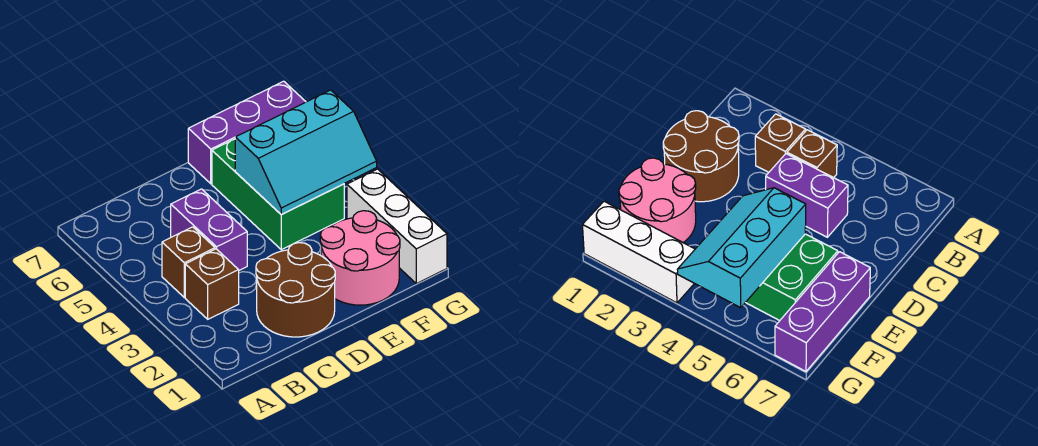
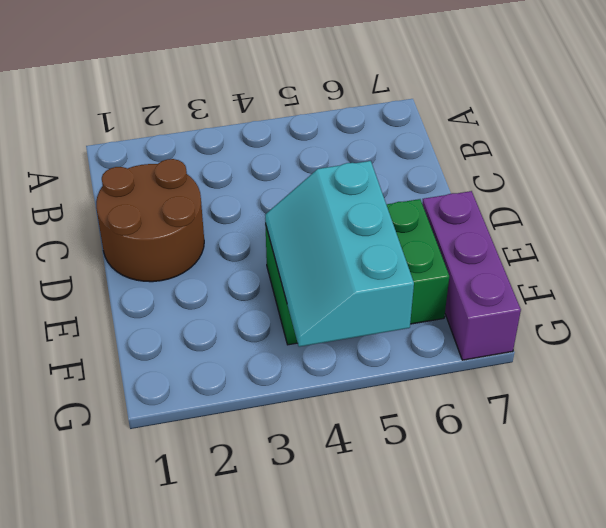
none -> brown brick B3 level 1
none -> brown brick B4 level 1

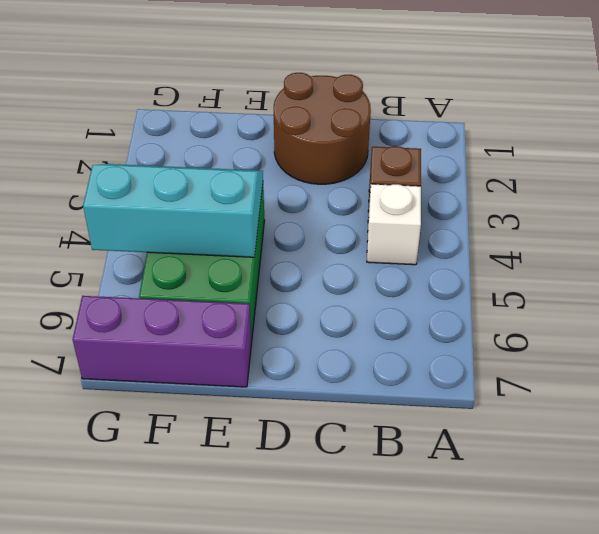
white brick B4 level 1 -> brown brick B4 level 1
none -> purple brick C4:C5 level 1
none -> pink round brick E1:F2 level 1

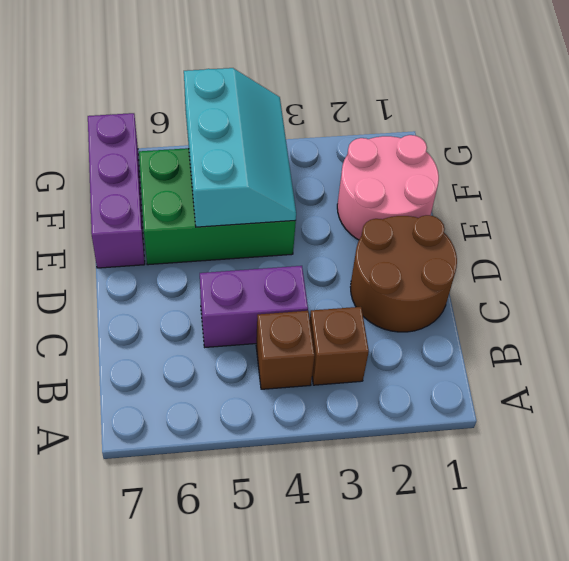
none -> white brick G1:G3 level 1

